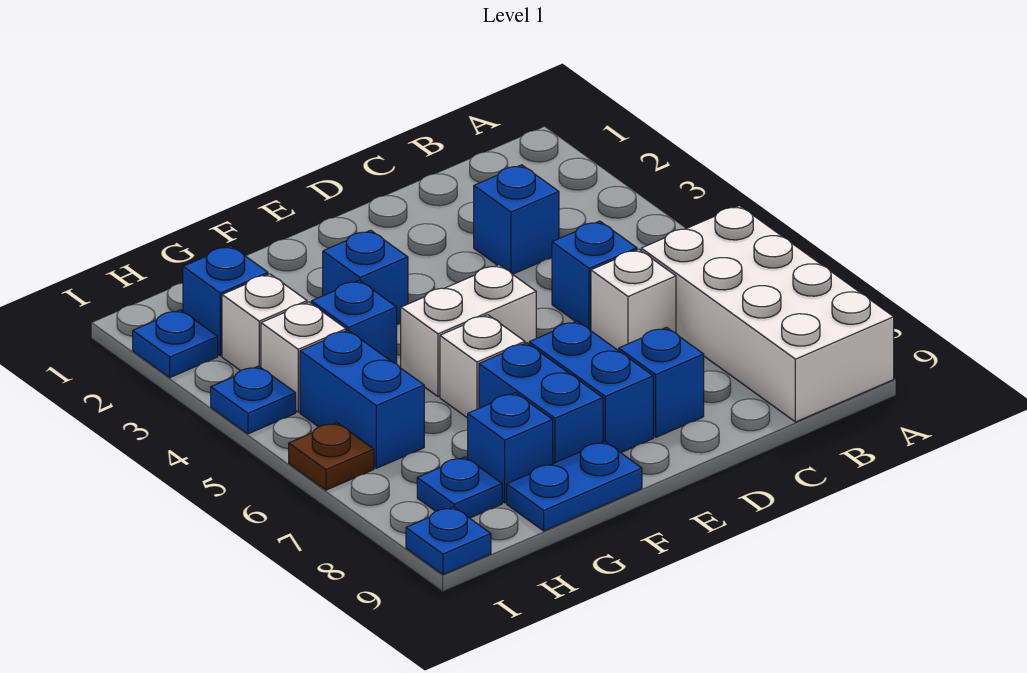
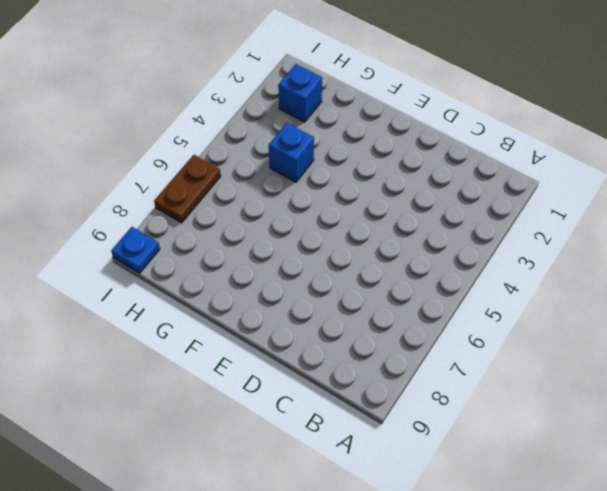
brown plate I6:I7 level 1 -> brown plate I6 level 1
none -> white brick A6:B9 level 1
none -> blue brick C3 level 1
none -> blue brick C5 level 1

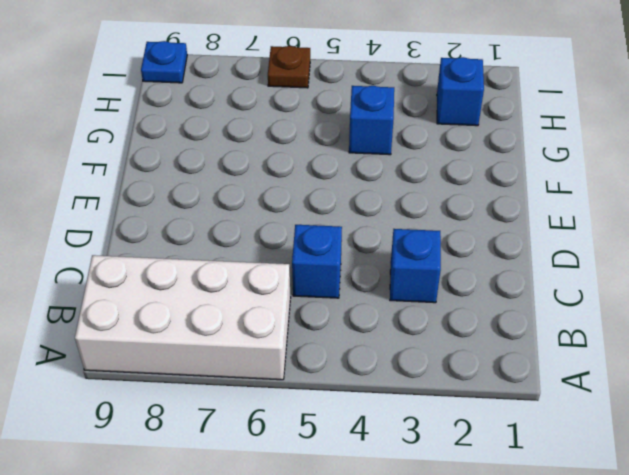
none -> white brick C6 level 1
none -> blue brick D8 level 1
none -> white brick E5:F5 level 1

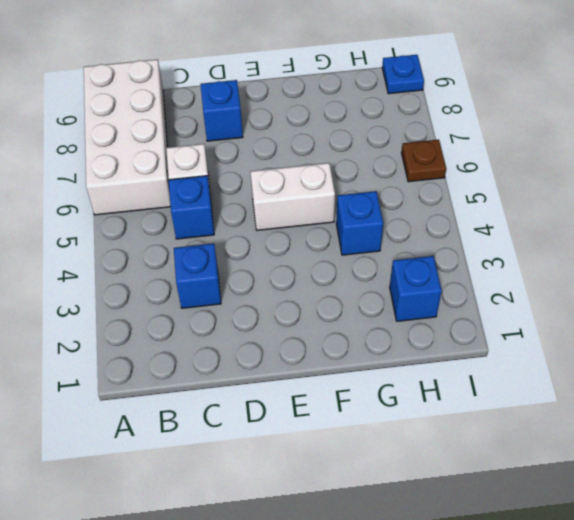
none -> blue brick E7:E8 level 1
none -> blue brick F3 level 1
none -> white brick F6 level 1

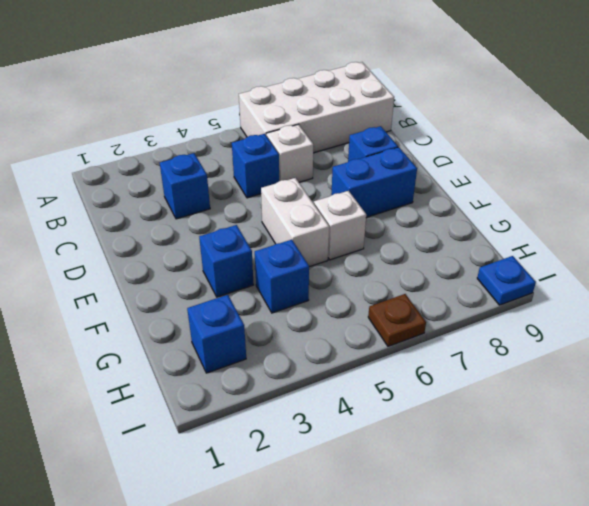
none -> blue brick F7:F8 level 1
none -> blue plate F9:G9 level 1
none -> blue brick G8 level 1

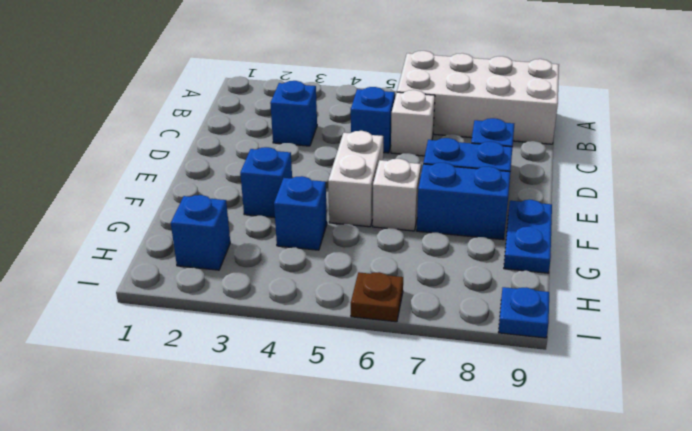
none -> blue brick G8 level 1
none -> white brick H3 level 1
none -> white brick H4 level 1

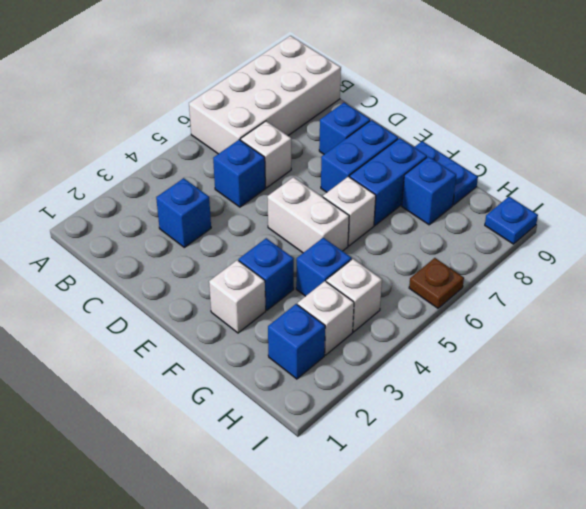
white brick F2 level 1 -> none
none -> blue brick H5:H6 level 1
none -> blue plate H8 level 1
none -> blue plate I2 level 1

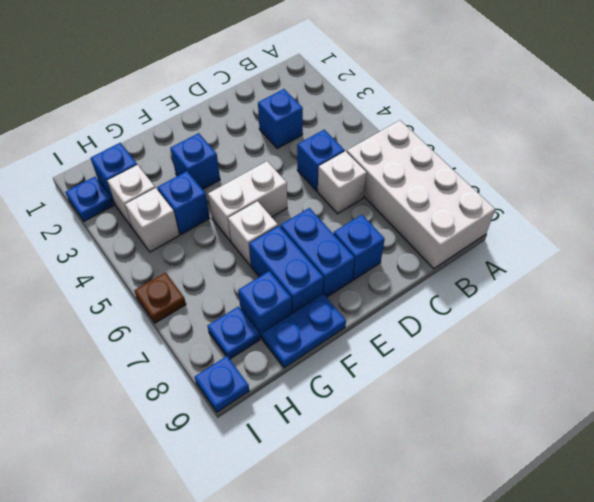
none -> blue brick H5:H6 level 1
none -> blue plate I4 level 1

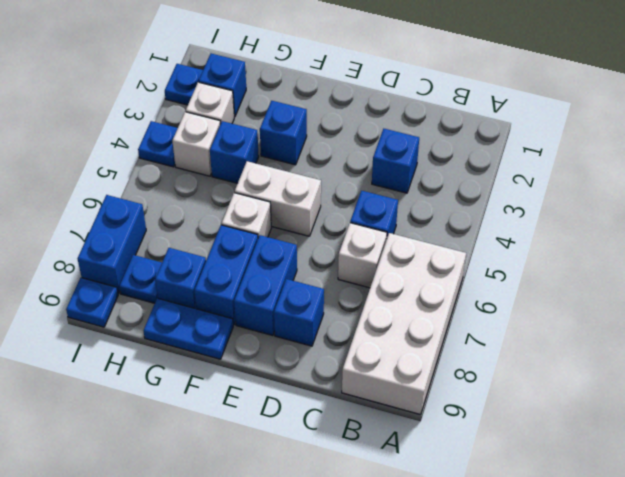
blue brick I7:I8 level 1 -> blue brick H5:H6 level 1
none -> brown plate I6 level 1

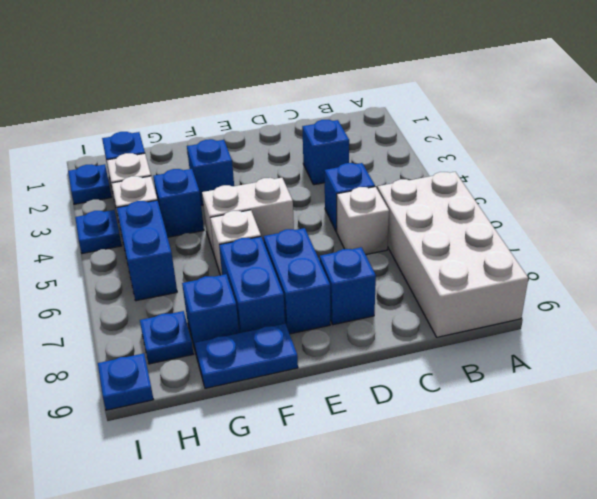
none -> brown plate I6 level 1

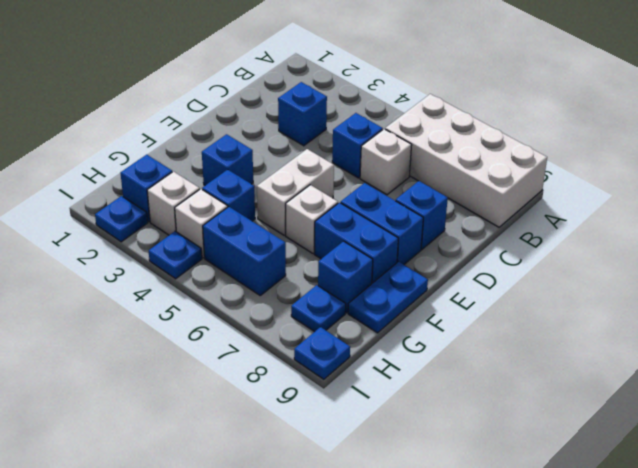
none -> brown plate I6 level 1

